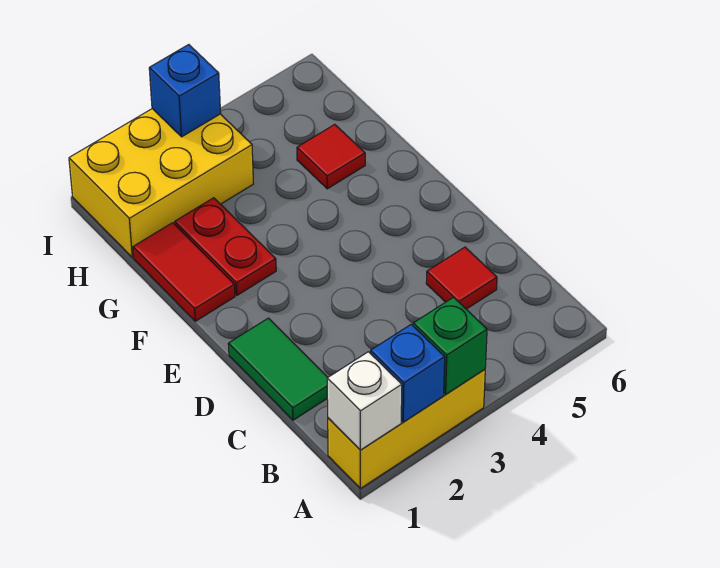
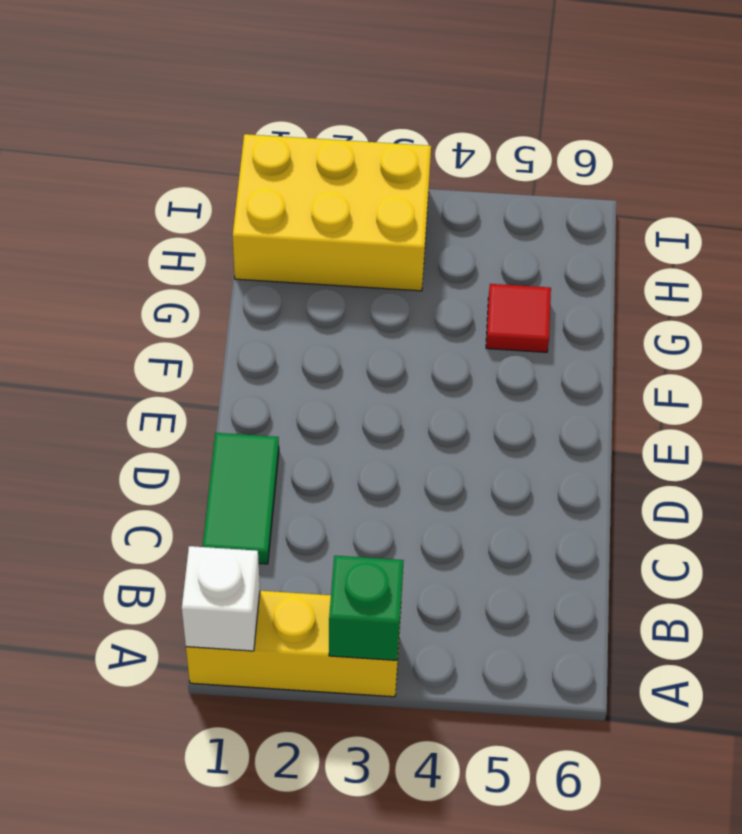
none -> red tile C5 level 1
none -> red tile F1:G1 level 1

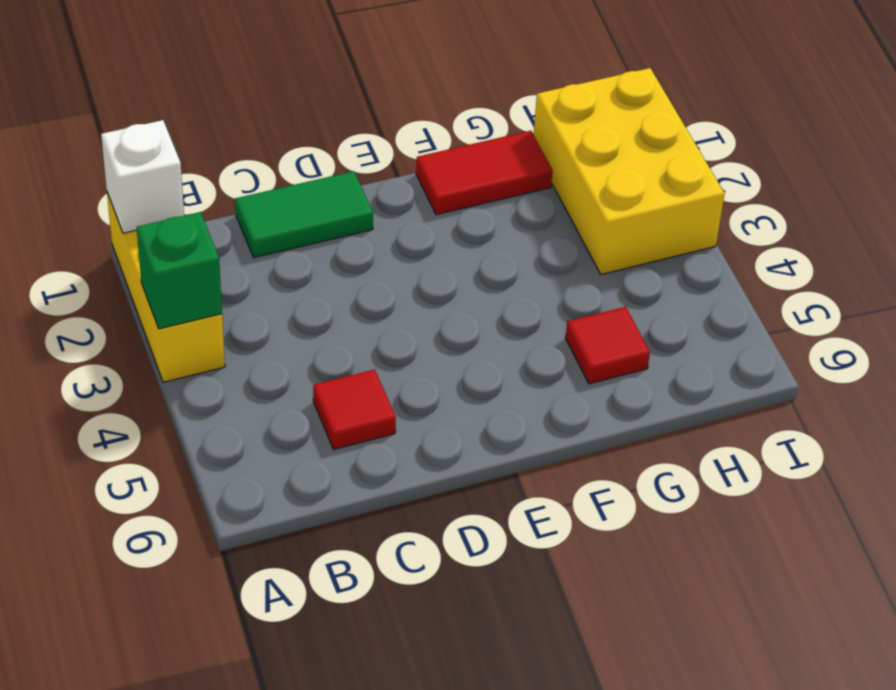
none -> red plate F2:G2 level 1
none -> blue brick A2 level 2

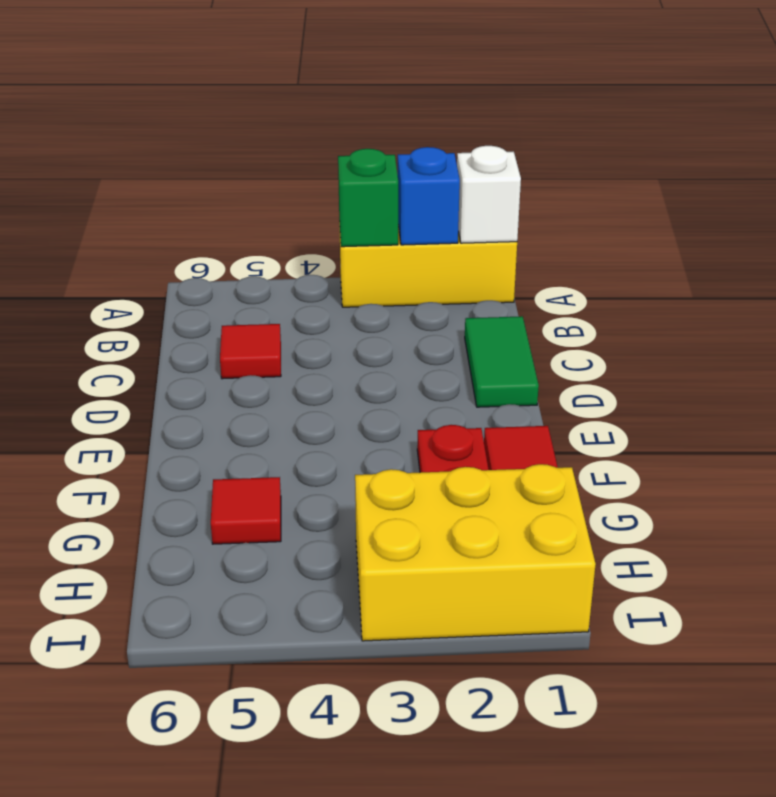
none -> blue brick I3 level 2

